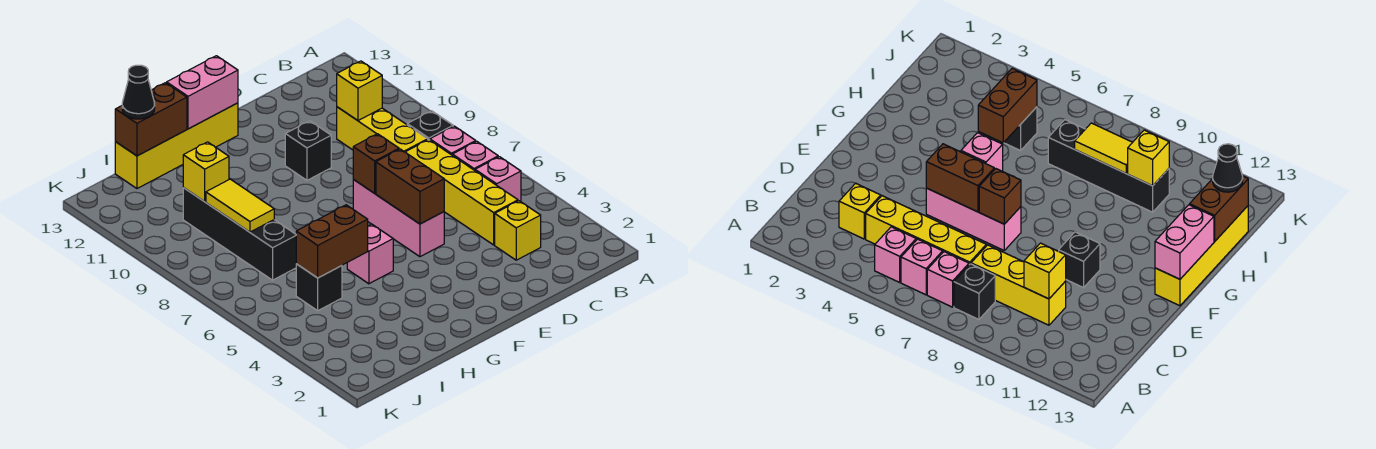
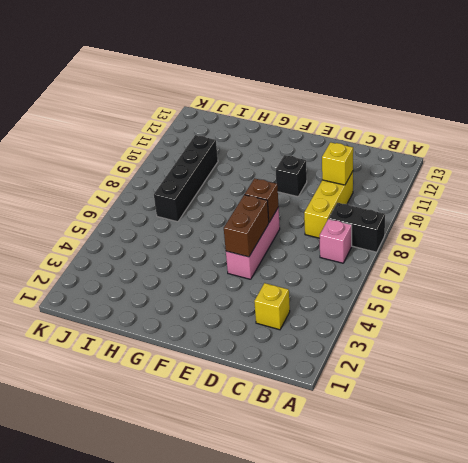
black brick A8:B8 level 1 -> black brick B8 level 1
none -> pink brick B5 level 1
none -> pink brick B6 level 1
none -> yellow brick C4:C7 level 1

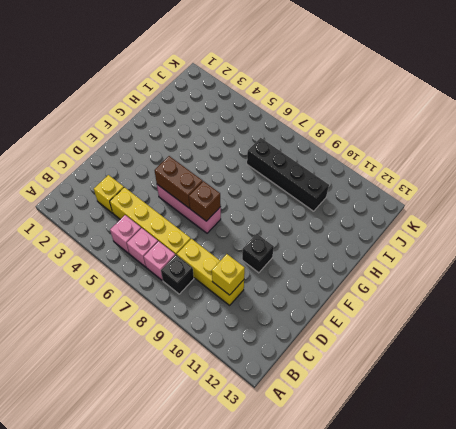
none -> yellow brick F13:I13 level 1
none -> pink brick G5 level 1
none -> black brick I5 level 1

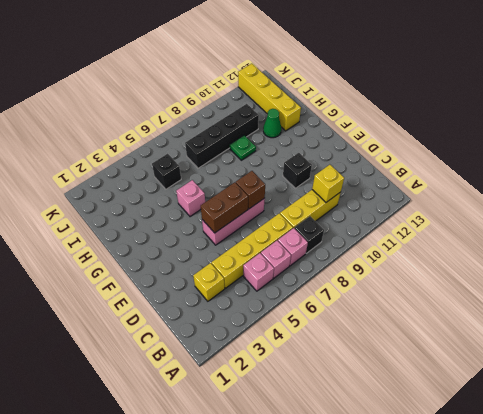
green plate H9 level 1 -> none
green cone H11 level 1 -> none
yellow brick H12:K12 level 1 -> yellow brick F13:I13 level 1
none -> pink brick F13:G13 level 2
none -> brown brick H5:I5 level 2
none -> brown brick H13:I13 level 2

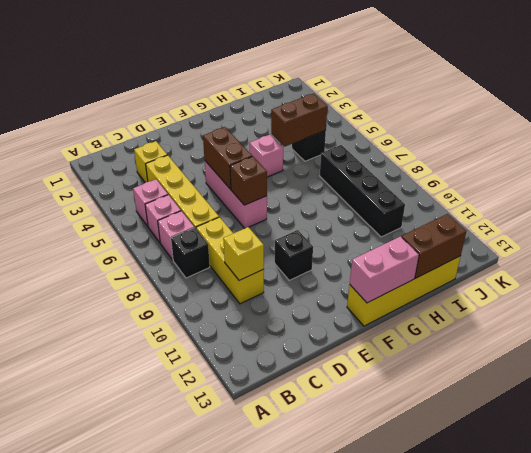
none -> yellow tile I8:I9 level 2
none -> yellow brick I10 level 2
none -> black cone I13 level 3

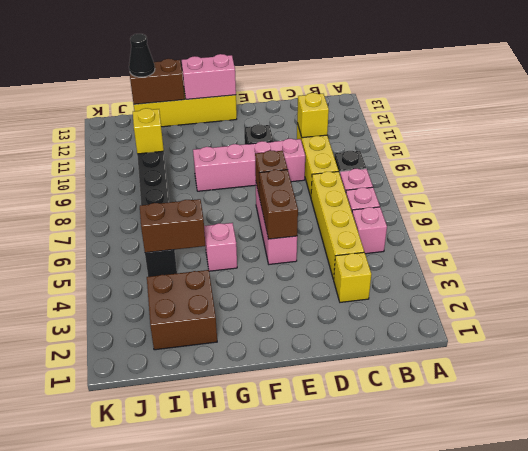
pink brick D9:G9 level 1 -> none
brown brick H2:I3 level 1 -> none
none -> yellow tile I8:I9 level 2

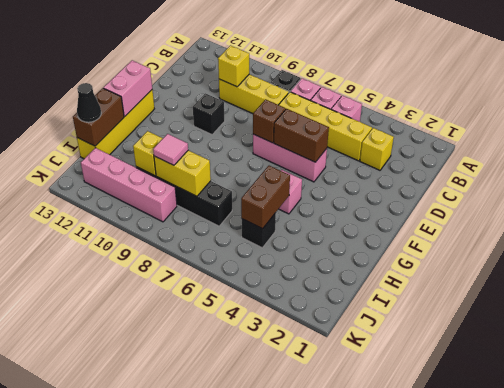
yellow brick I8:I9 level 2 -> yellow tile I8:I9 level 2
pink tile I9 level 3 -> none
pink brick J9:J12 level 1 -> none

